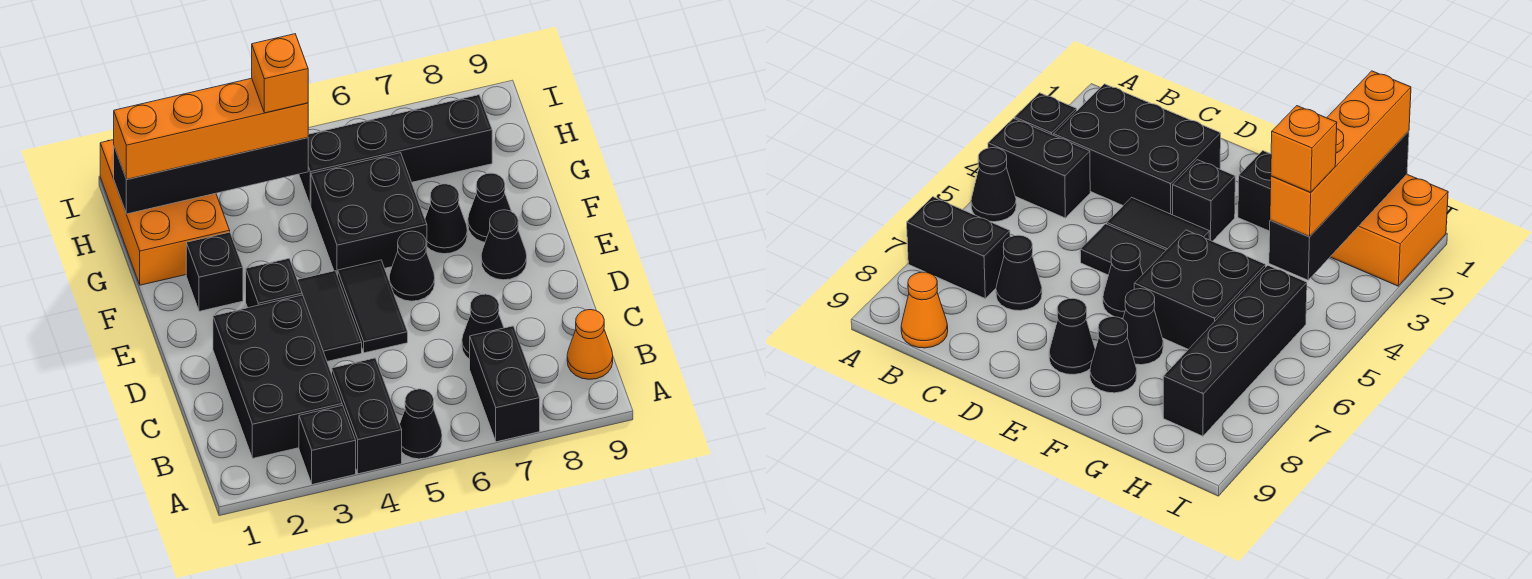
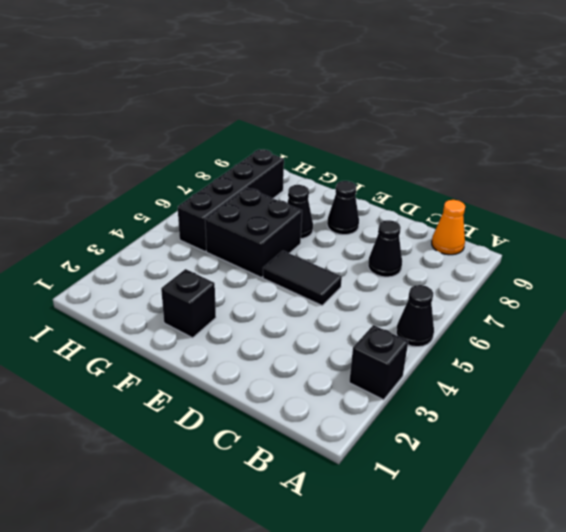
none -> black brick A4:B4 level 1
none -> black brick A7:B7 level 1
none -> black brick B2:D3 level 1

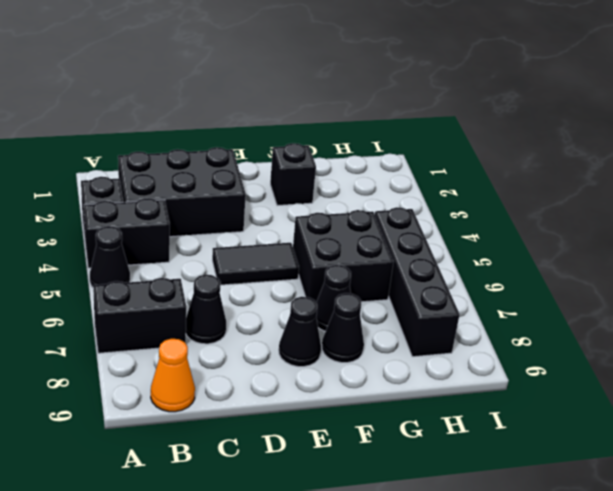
none -> black tile D4:E4 level 1
none -> black brick E3 level 1
none -> black cone E6 level 1

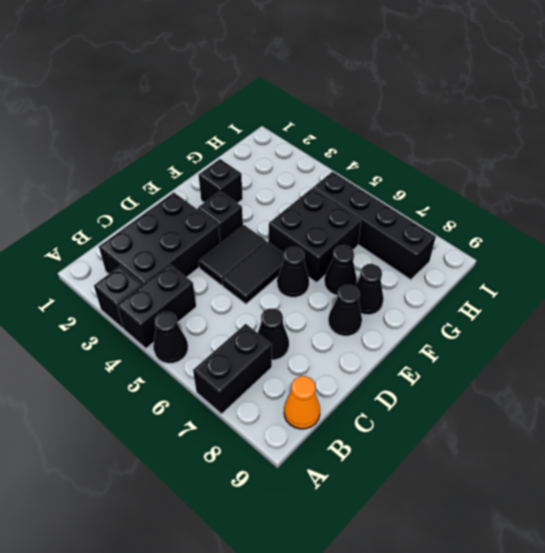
none -> orange brick G1:I2 level 1
none -> black brick H1:H4 level 2
none -> orange brick H1:H4 level 3

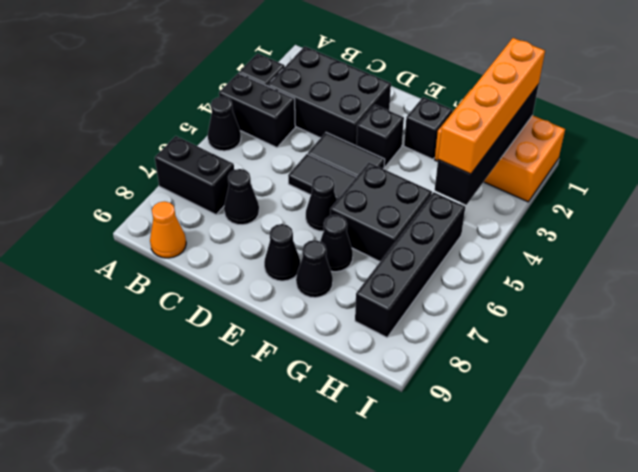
none -> orange brick H4 level 4

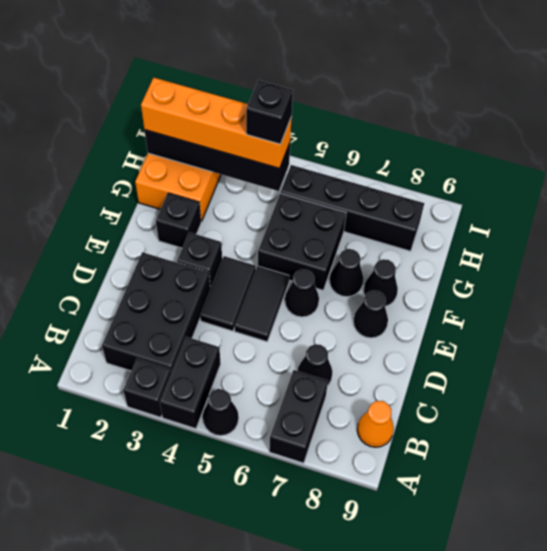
black brick H4 level 4 -> orange brick H4 level 4

